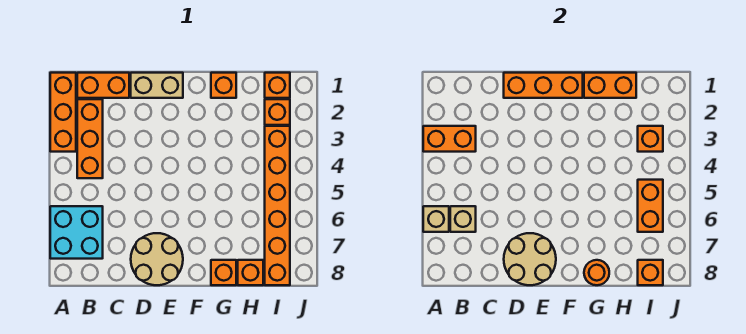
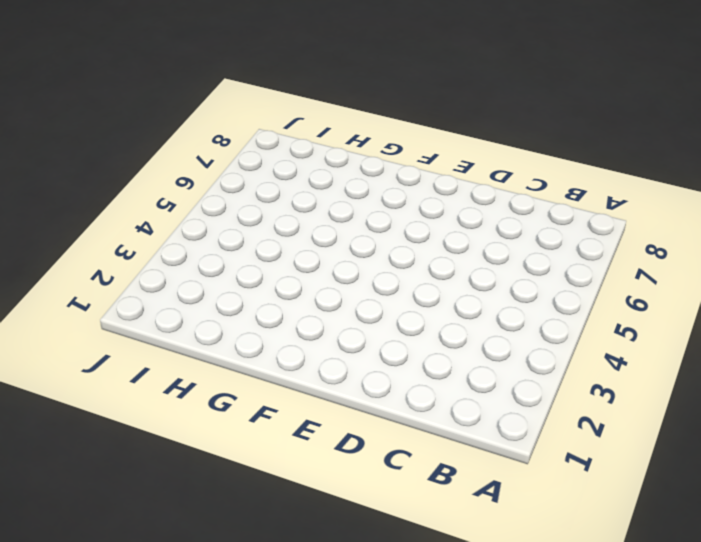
none -> orange brick A1:A3 level 1
none -> cyan brick A6:B7 level 1
none -> orange brick B1:C1 level 1

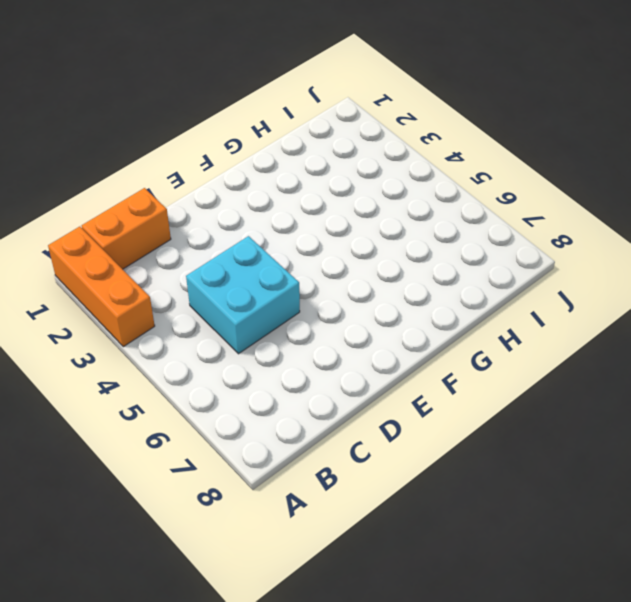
cyan brick C4:D5 level 1 -> cyan brick A6:B7 level 1
none -> orange brick B2:B4 level 1
none -> tan brick D1:E1 level 1
none -> tan round brick D7:E8 level 1

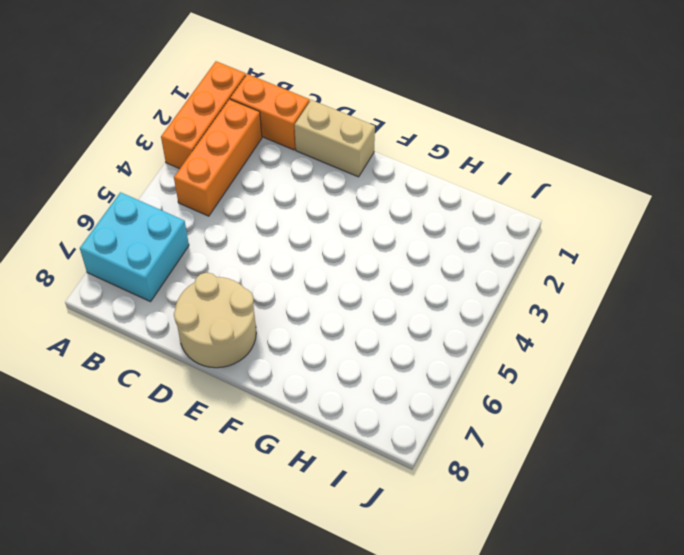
none -> orange brick G1 level 1
none -> orange brick G8 level 1
none -> orange brick H8 level 1

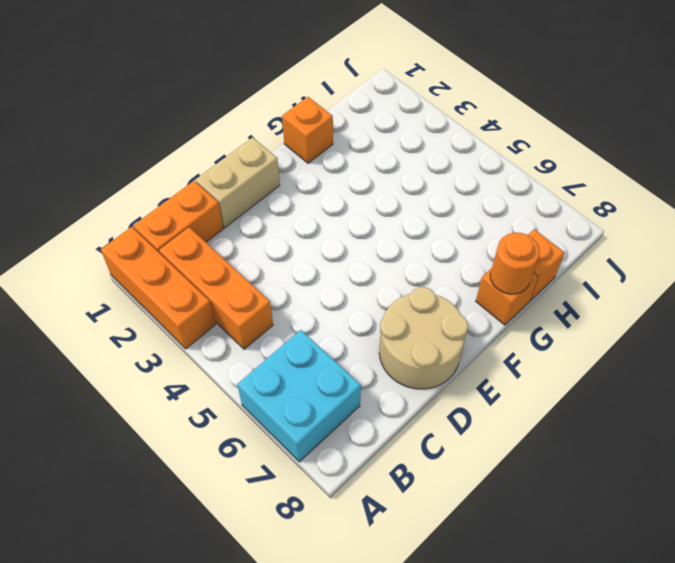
none -> orange brick I1 level 1
none -> orange brick I2 level 1
none -> orange brick I3:I8 level 1

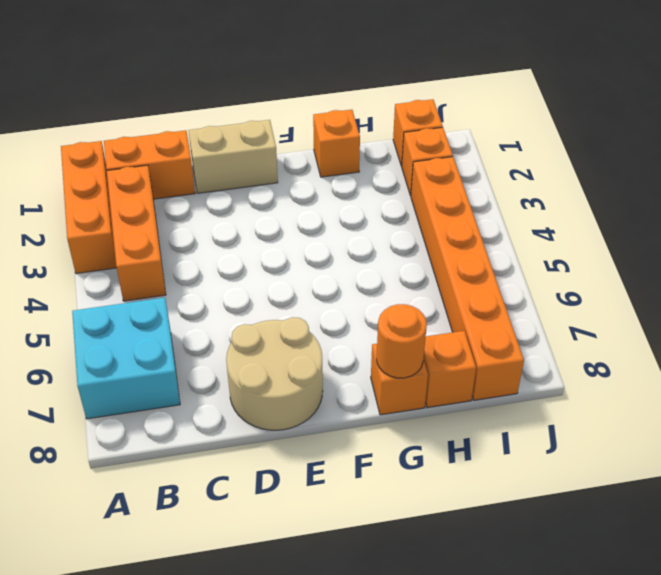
none -> orange brick A3:B3 level 2
none -> tan brick A6 level 2
none -> tan brick B6 level 2

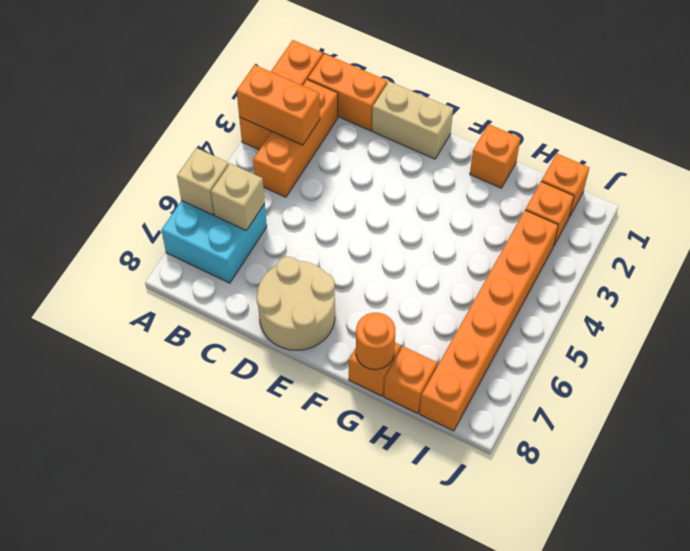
none -> orange brick D1:F1 level 2
none -> tan round brick D7:E8 level 2
none -> orange brick G1:H1 level 2

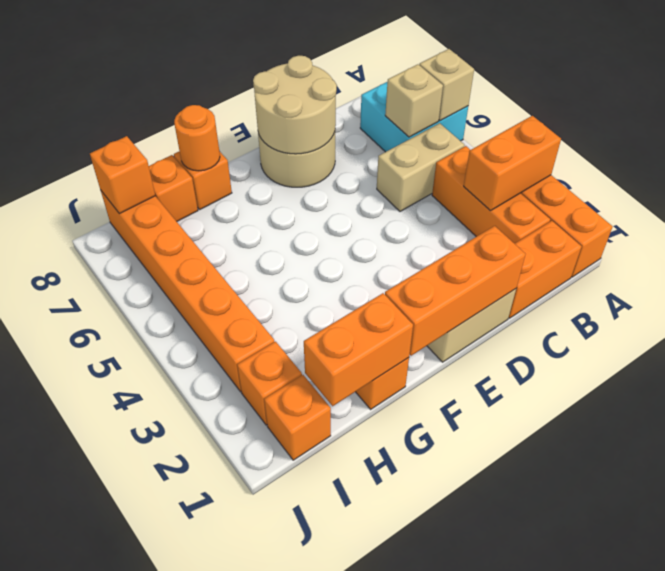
tan brick B5:C5 level 1 -> none
none -> orange brick I3 level 2
none -> orange brick I5:I6 level 2

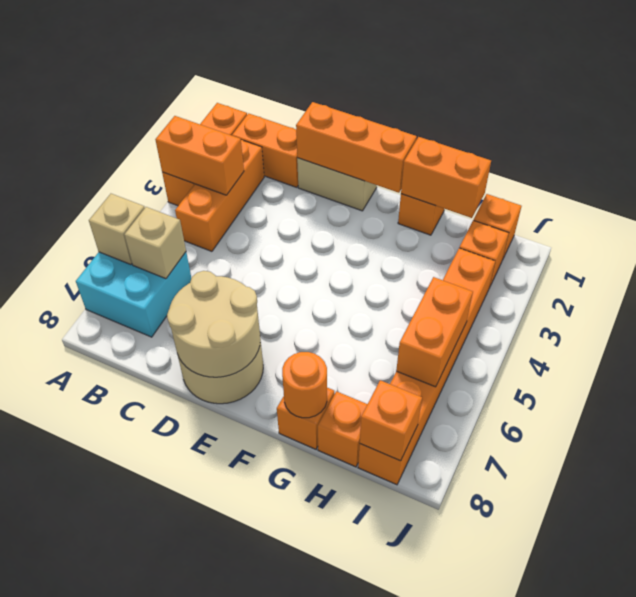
none -> orange brick I3 level 2

